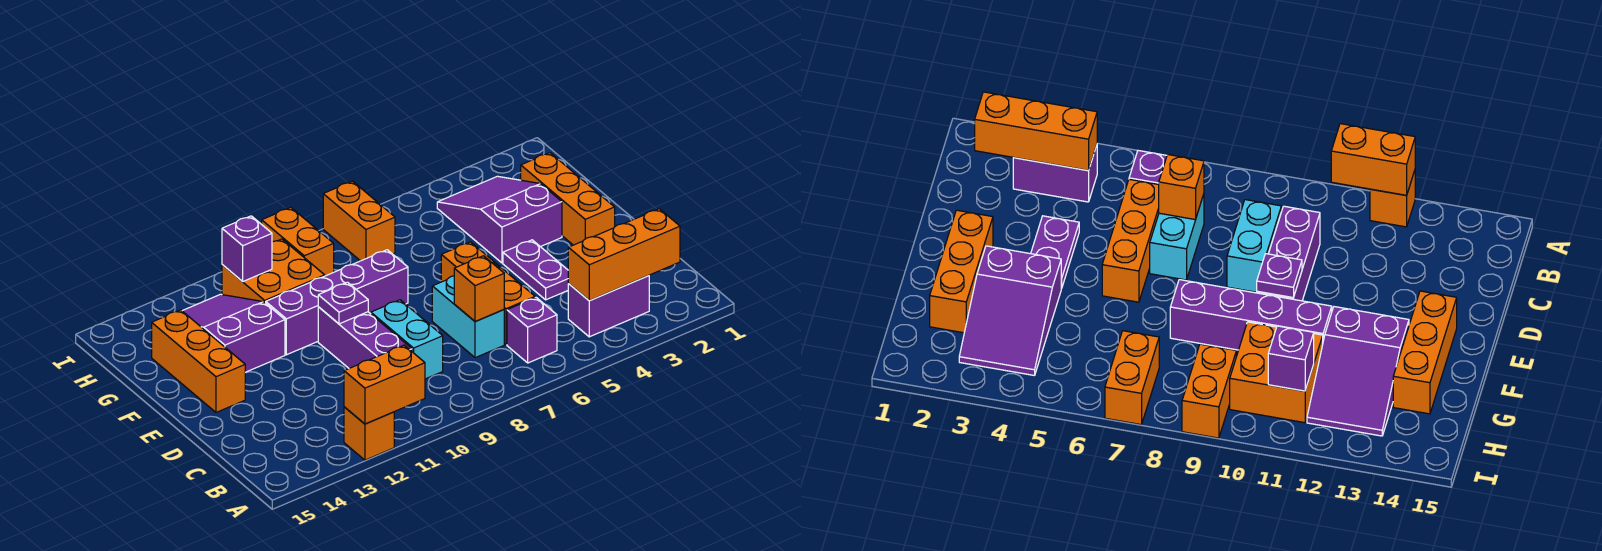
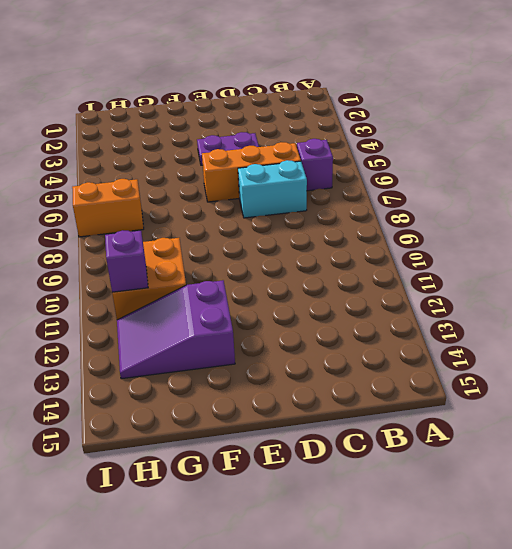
none -> orange brick A12 level 1
none -> purple brick B3:B4 level 1
none -> cyan brick C9:D9 level 1

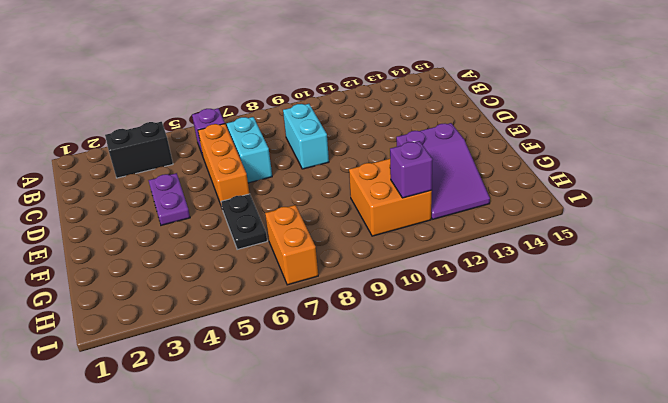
black brick B3:B4 level 1 -> purple brick B3:B4 level 1
black plate F6:G6 level 1 -> none
none -> orange brick A12 level 1
none -> purple brick C10:E10 level 1
none -> orange brick E2:G2 level 1

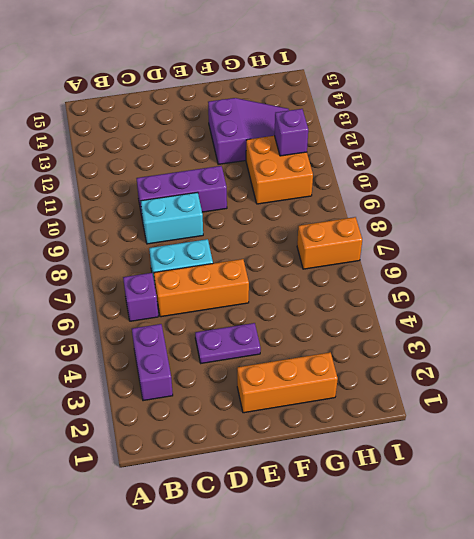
none -> orange brick A12 level 1
none -> orange brick E14:G14 level 1
none -> purple slope F3:H4 level 1 top F

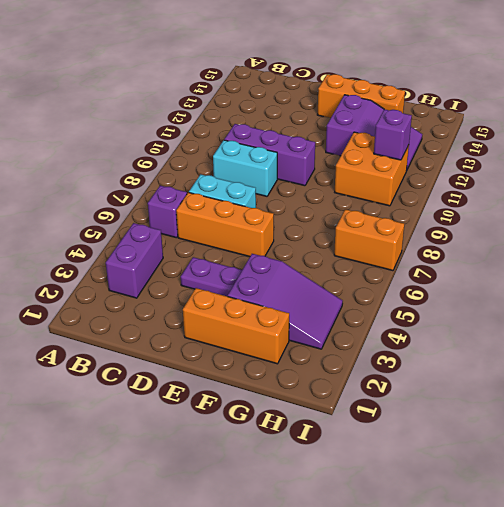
none -> orange brick A12 level 1
none -> purple brick F8:F11 level 1
none -> orange brick H9:I9 level 1

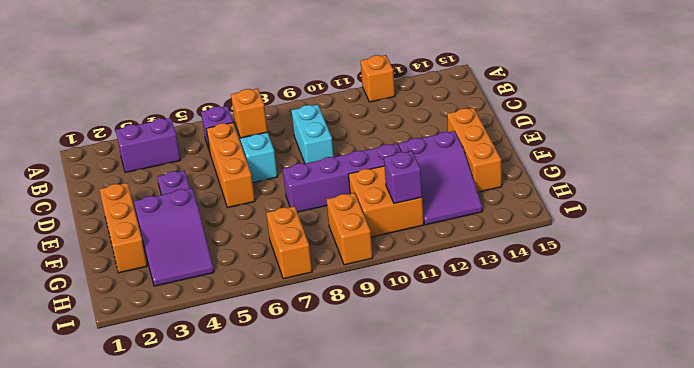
none -> purple brick C10:E10 level 1
none -> orange brick A11:A12 level 2
none -> orange brick B2:B4 level 2

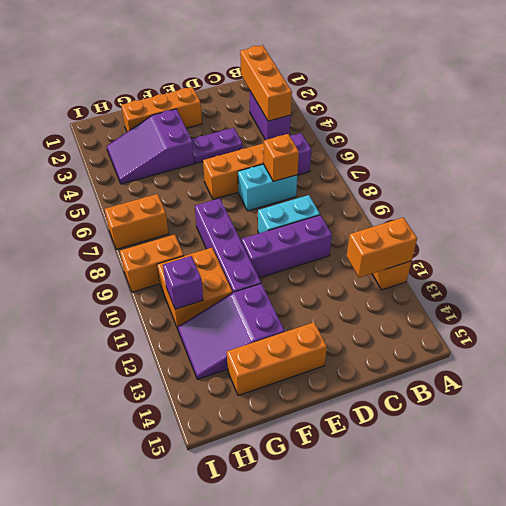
orange brick A12:B12 level 2 -> orange brick A11:A12 level 2
none -> purple plate E10 level 2

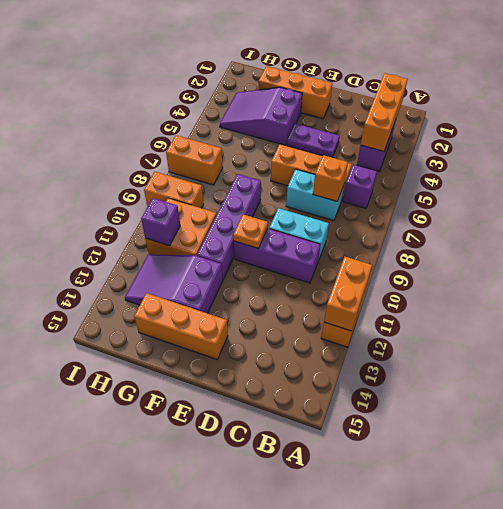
orange plate E10 level 2 -> purple plate E10 level 2

